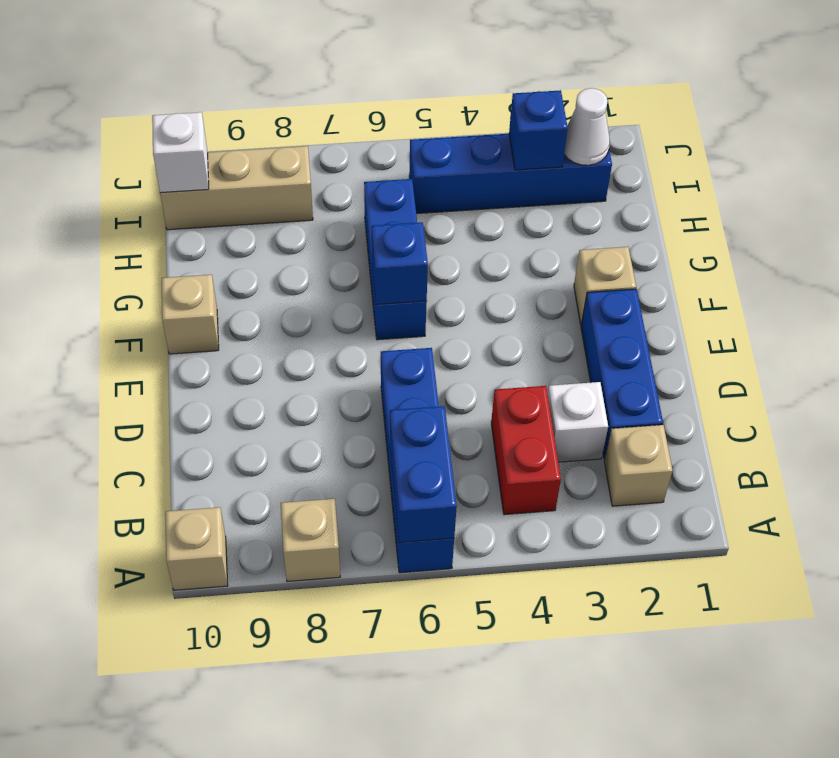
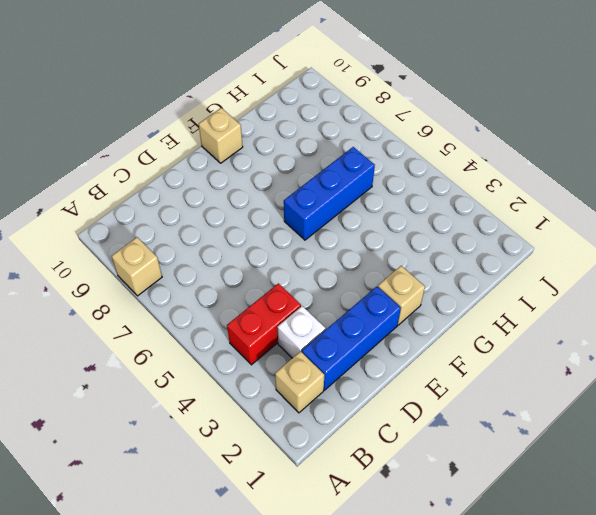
none -> blue brick A6:D6 level 1
none -> tan brick A10 level 1
none -> blue brick I2:I5 level 1

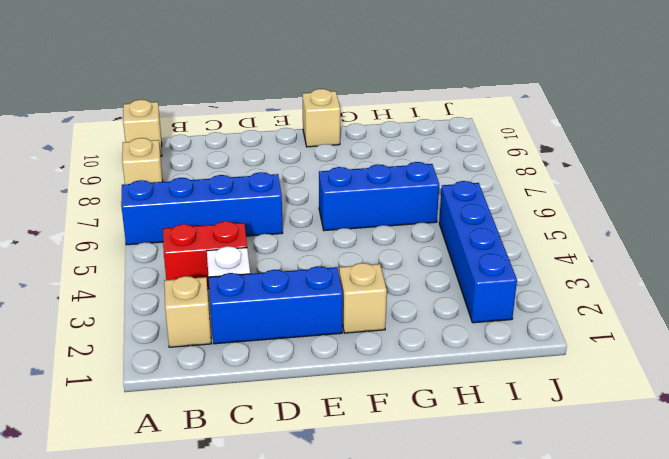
none -> tan brick I8:I10 level 1
none -> blue brick A6:B6 level 2
none -> blue brick F6 level 2

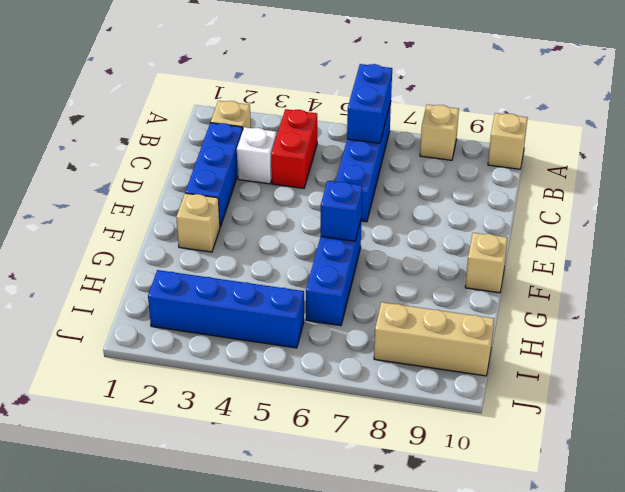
none -> white cone I2 level 2
none -> blue brick I3 level 2
none -> white brick I10 level 2

